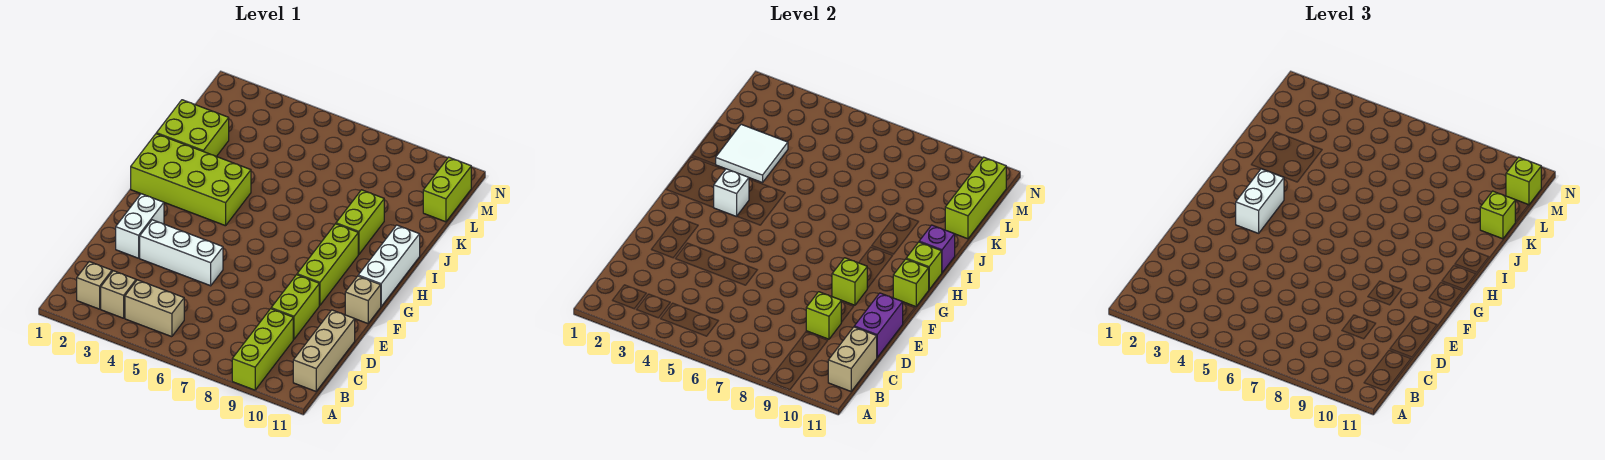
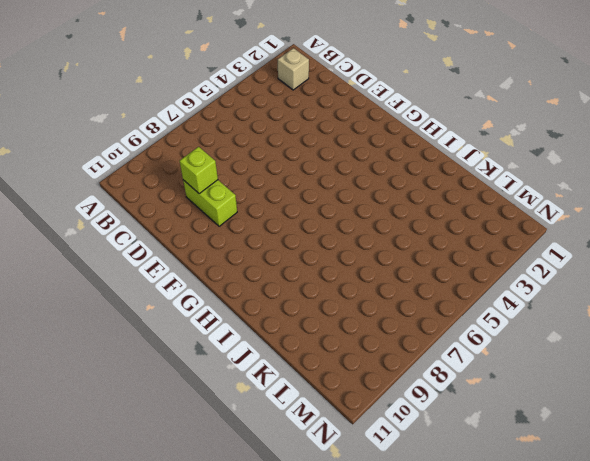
none -> lime brick A9:C9 level 1
none -> tan brick B3 level 1
none -> tan brick B4:B5 level 1

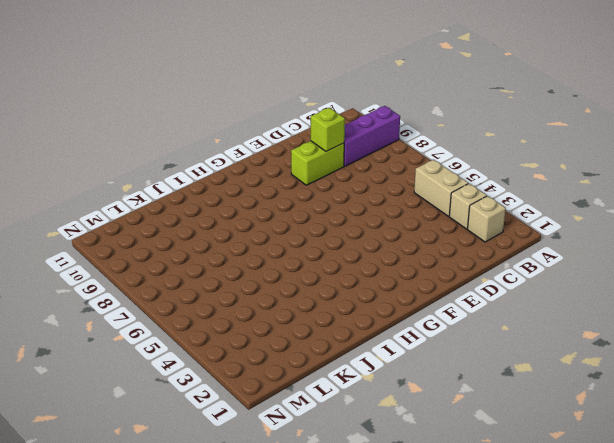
purple brick A9:C9 level 1 -> lime brick A9:C9 level 1
none -> tan brick B11:D11 level 1
none -> white brick E2:F2 level 1
none -> white brick E3:E5 level 1

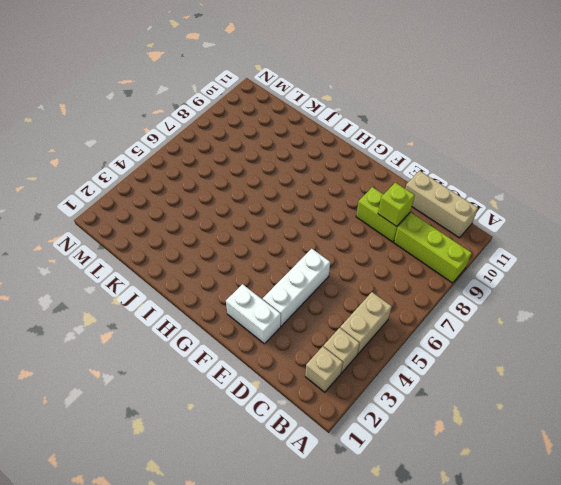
none -> lime brick F9:H9 level 1
none -> tan brick F11 level 1
none -> white brick G11:I11 level 1

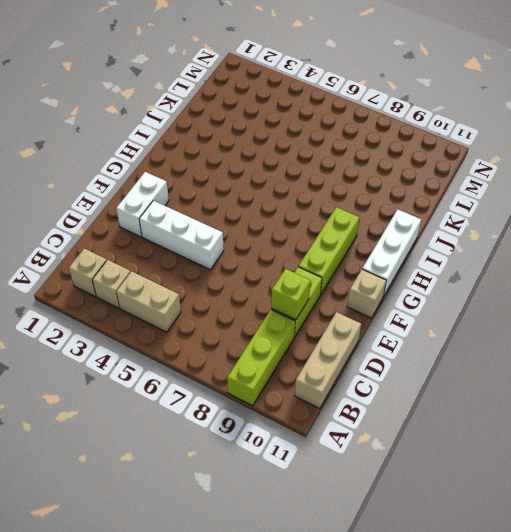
none -> lime brick H1:I4 level 1
none -> lime brick I9:J9 level 1
none -> lime brick J1:K2 level 1

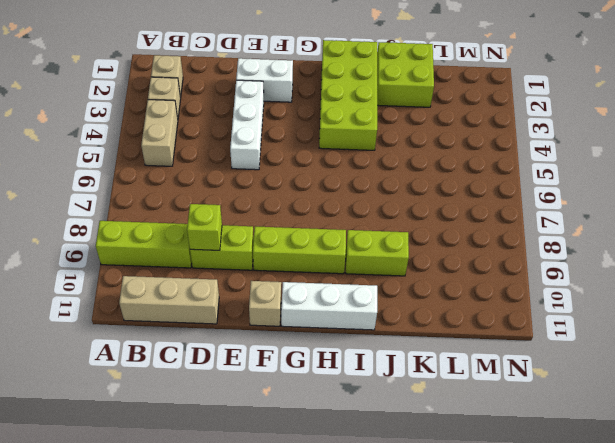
none -> lime brick L11:M11 level 1
none -> tan brick B11:C11 level 2
none -> purple brick D11:E11 level 2

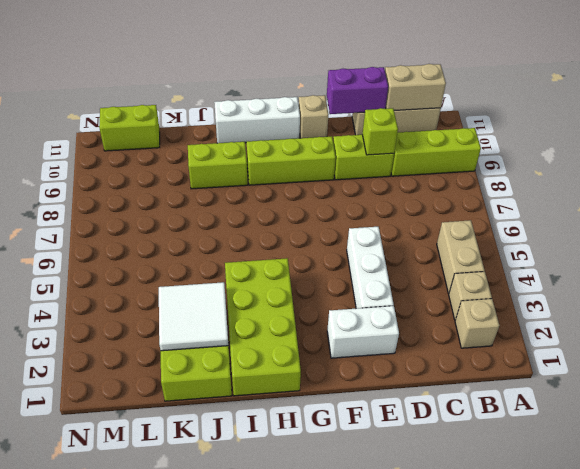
none -> lime brick F9 level 2
none -> lime brick G11 level 2
none -> white brick H3 level 2

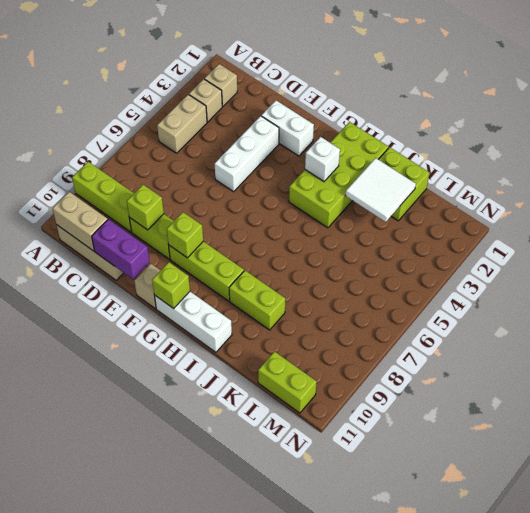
none -> lime brick H11 level 2
none -> purple brick I11 level 2
none -> lime brick K11:M11 level 2

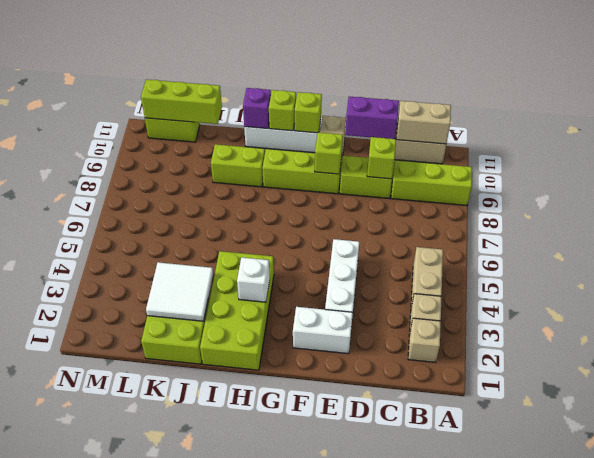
none -> white brick G3:H3 level 3
none -> lime brick K11 level 3
none -> lime brick M11 level 3

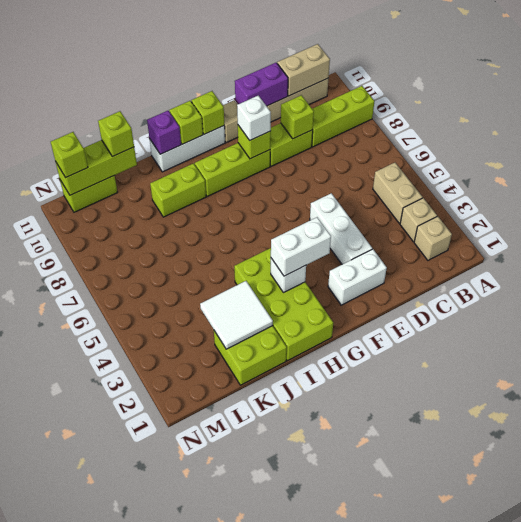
white brick F9 level 3 -> none

